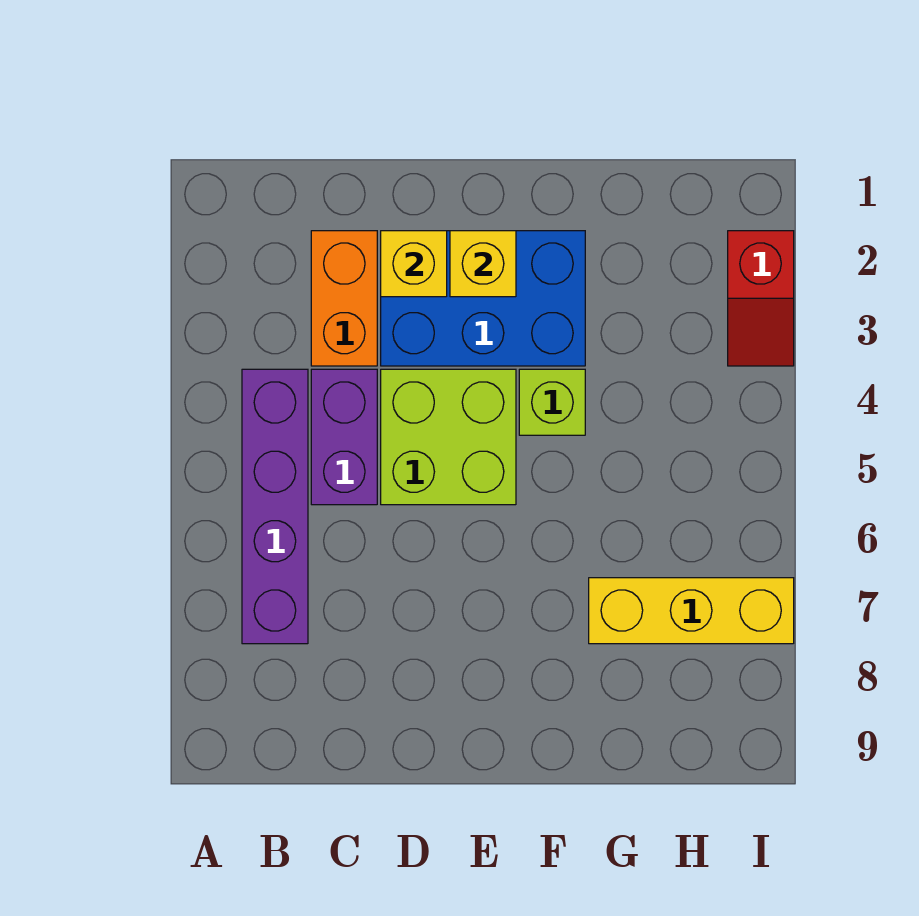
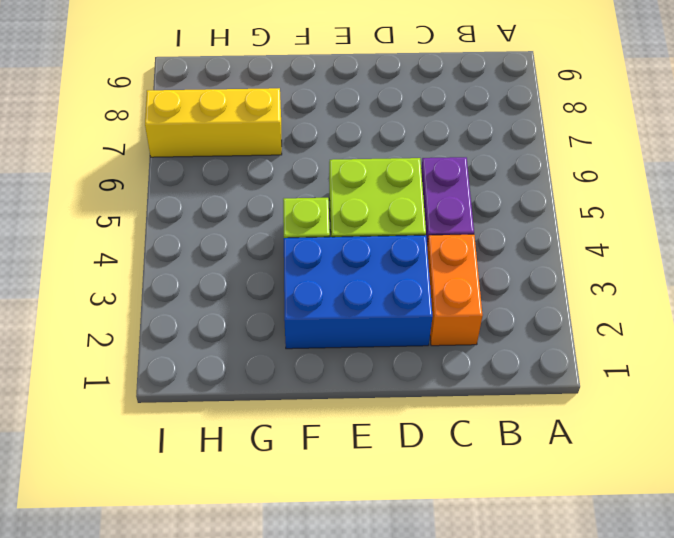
none -> purple brick B4:B7 level 1
none -> red slope I2:I3 level 1 top 2

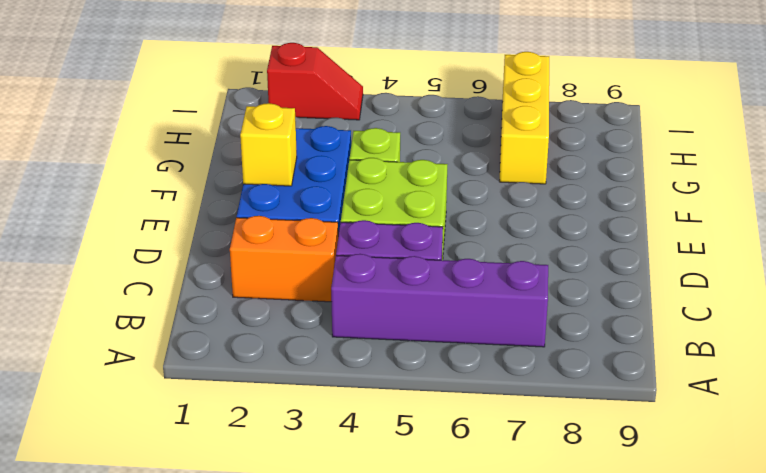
none -> yellow brick D2 level 2

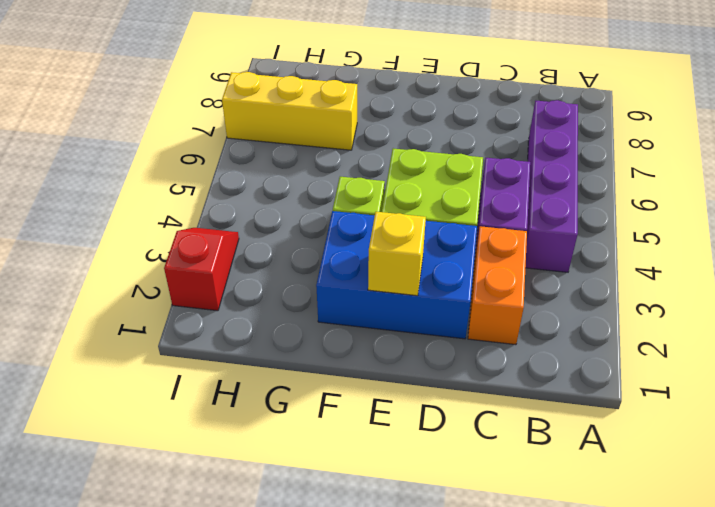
none -> yellow brick D2 level 2

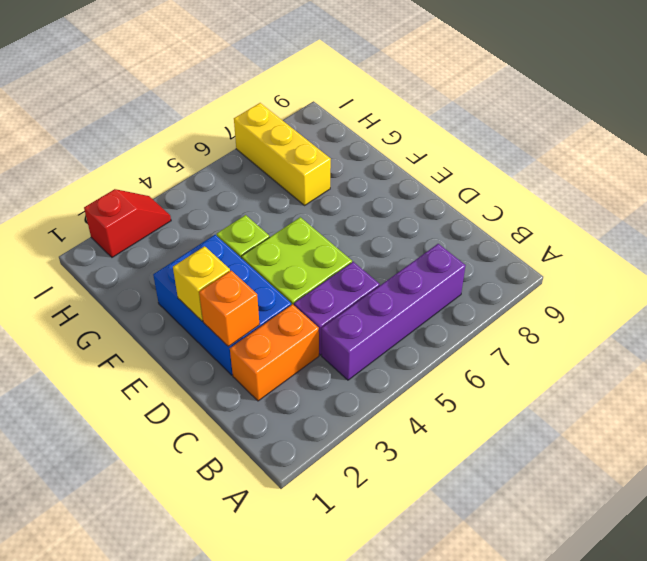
orange brick D2 level 2 -> yellow brick D2 level 2

